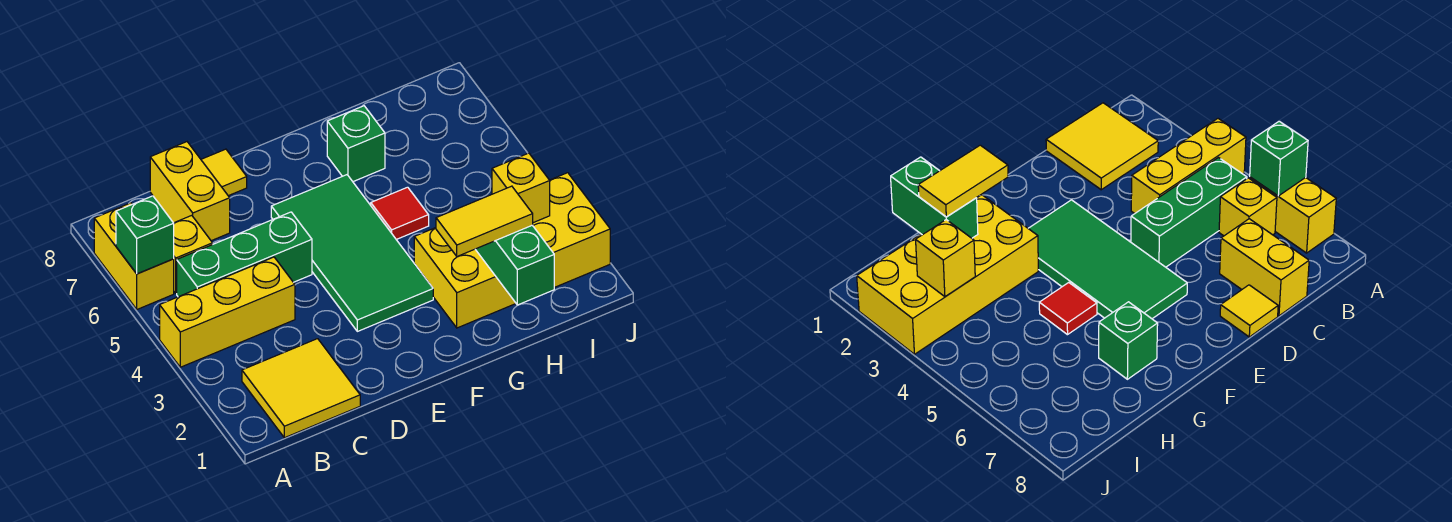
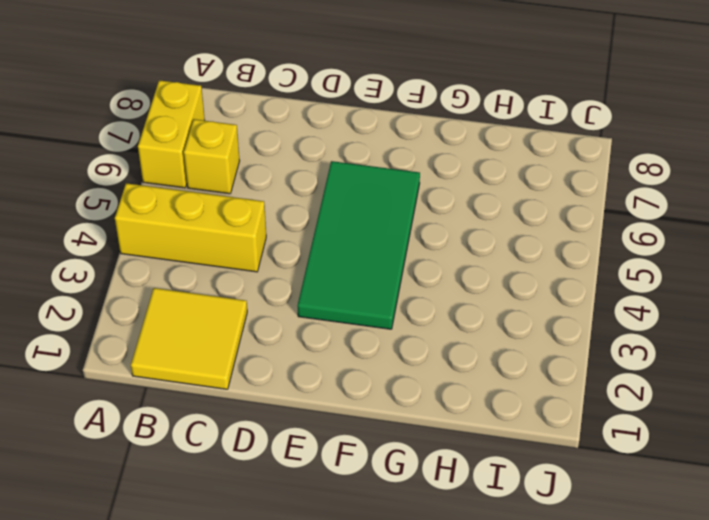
none -> green brick B5:D5 level 1
none -> yellow brick C7:C8 level 1
none -> yellow tile D8 level 1

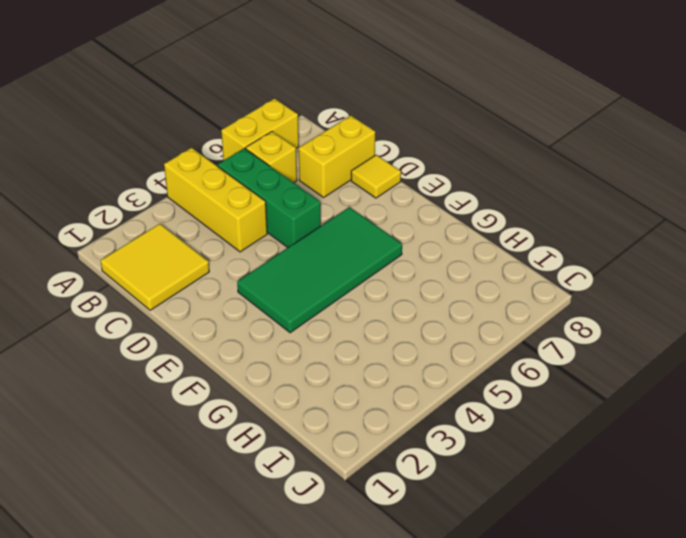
none -> yellow brick G2:J3 level 1
none -> red tile G5 level 1
none -> green brick G7 level 1

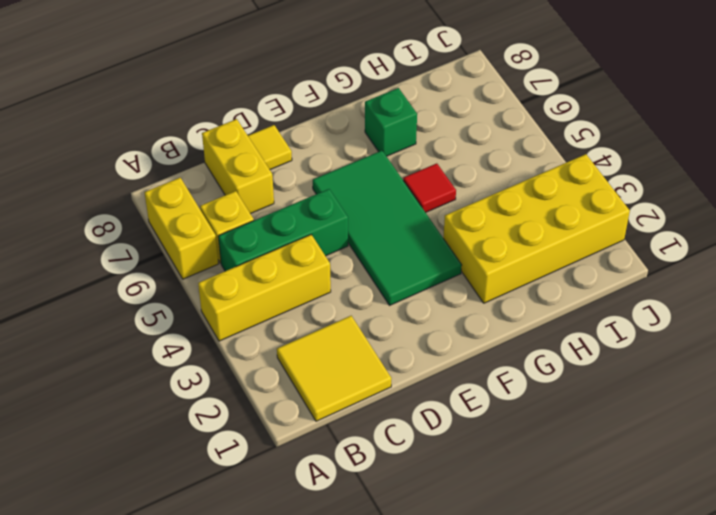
none -> green brick A6 level 2
none -> green brick H1:H2 level 2
none -> yellow brick I3 level 2

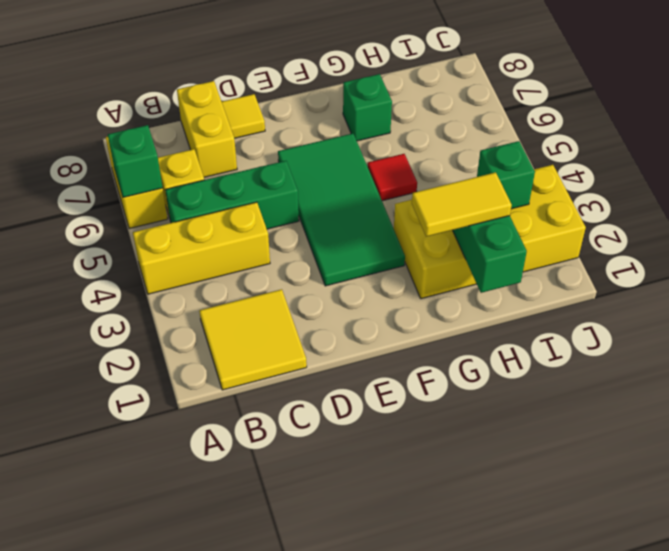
green brick I3 level 2 -> yellow brick I3 level 2

